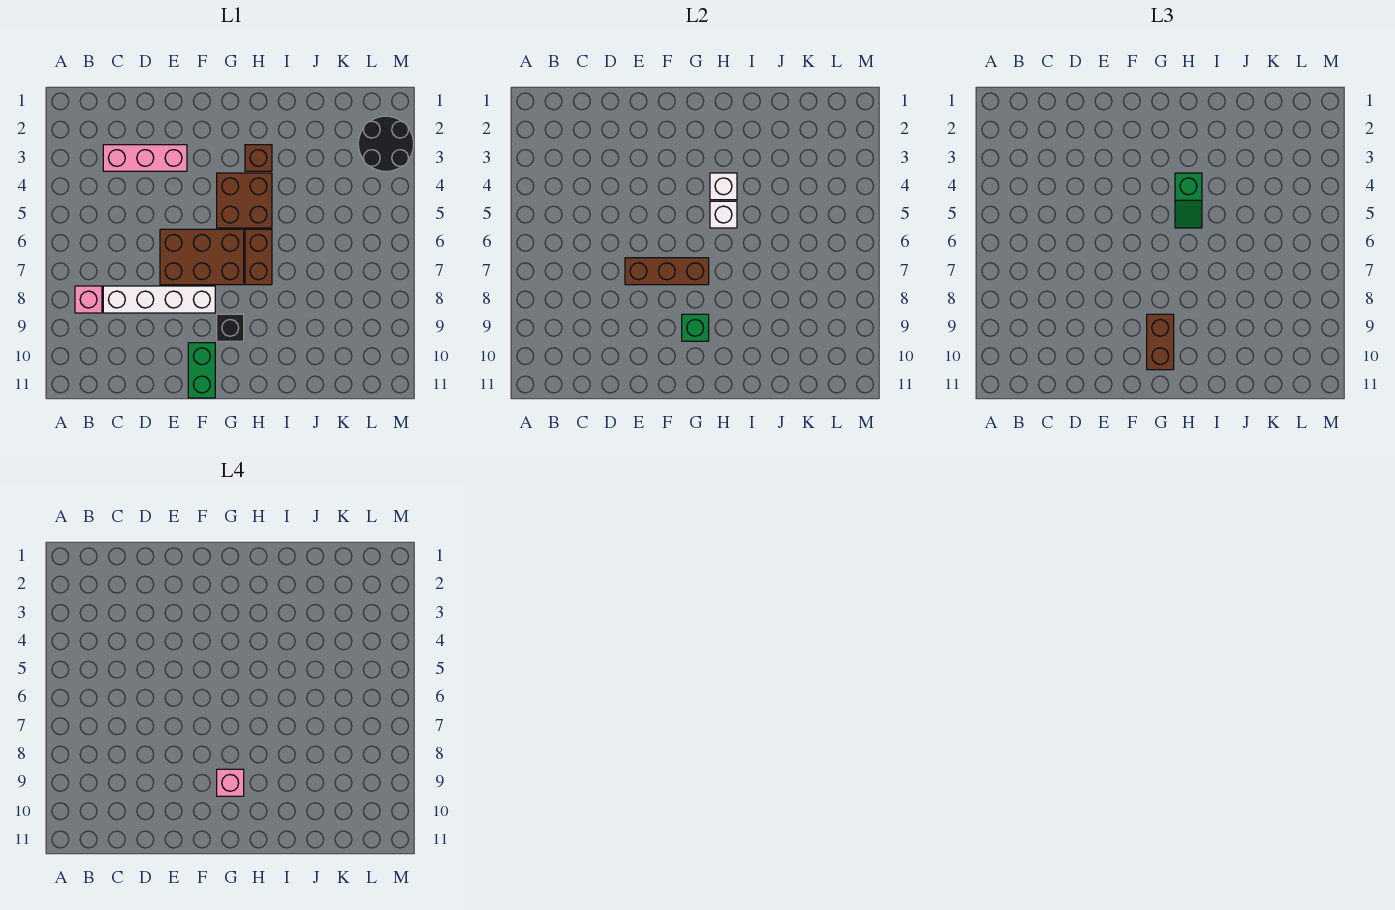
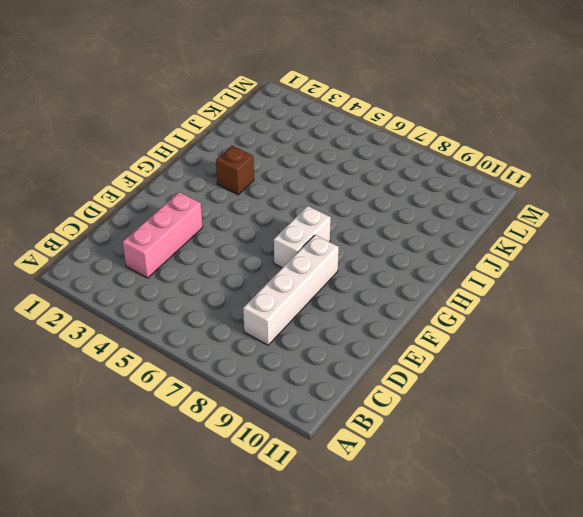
white brick F7:G7 level 1 -> brown brick E6:G7 level 1
none -> pink brick B8 level 1
none -> green brick F10:F11 level 1
none -> brown brick G4:H5 level 1

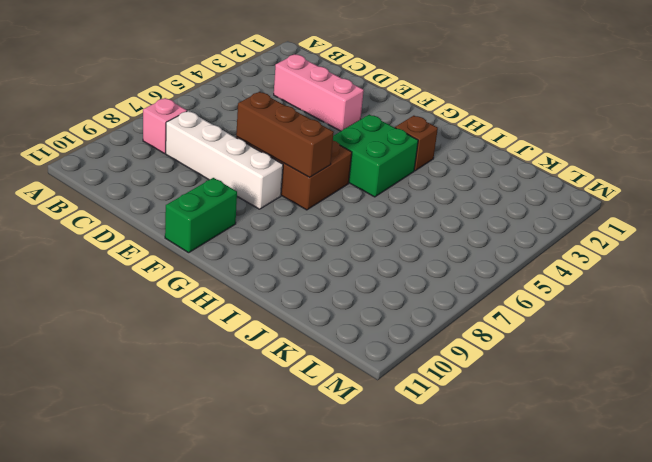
green brick G4:H5 level 1 -> brown brick G4:H5 level 1
none -> black brick G9 level 1
none -> brown brick H6:H7 level 1
none -> black round brick L2:M3 level 1

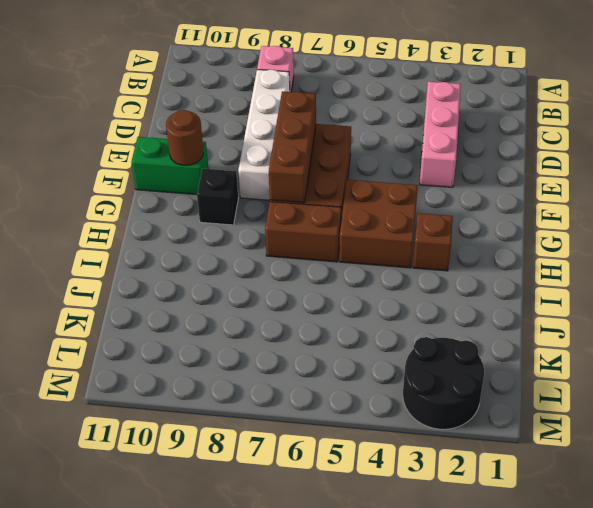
brown round brick F10 level 2 -> none
none -> green brick G9 level 2
none -> white brick H4 level 2
none -> white brick H5 level 2

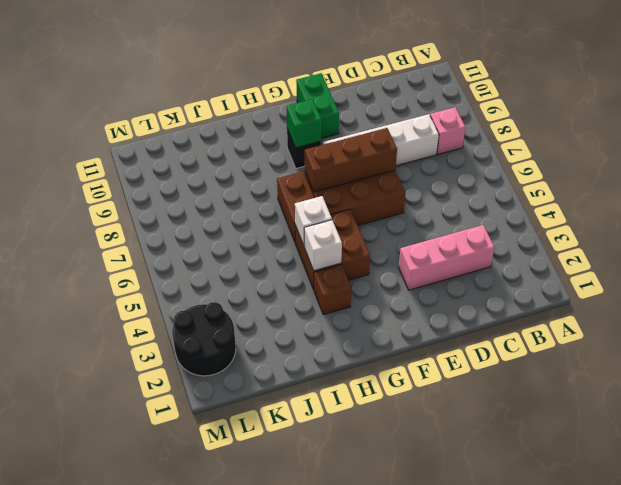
none -> brown brick G9:G10 level 3
none -> green slope H4:H5 level 3 top 4
none -> pink brick G9 level 4

